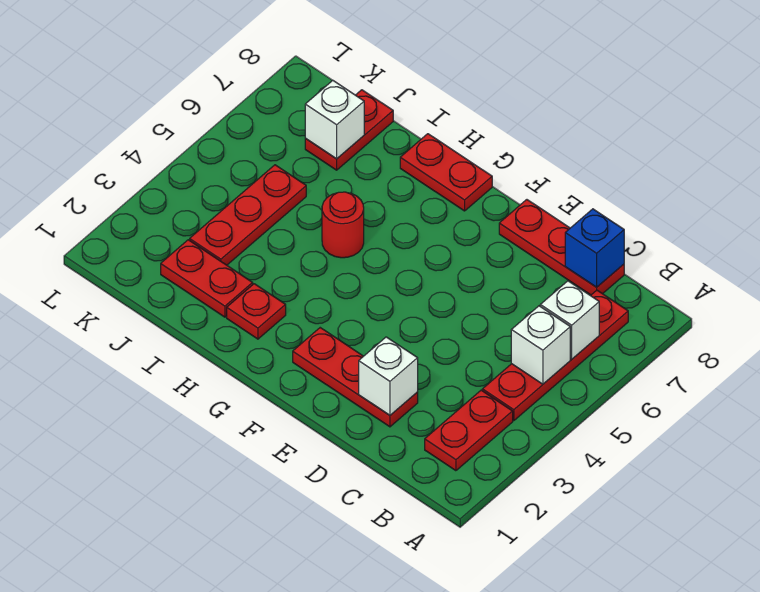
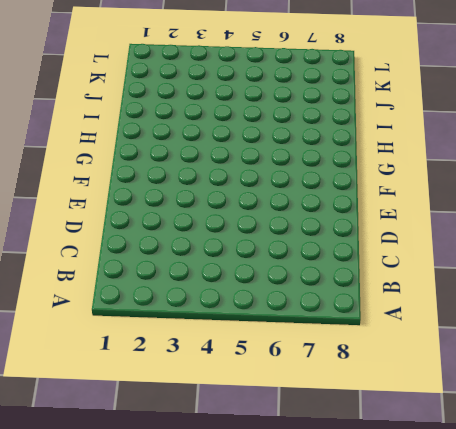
none -> red plate B2:B3 level 1
none -> red plate B4:B7 level 1
none -> red plate C8:E8 level 1

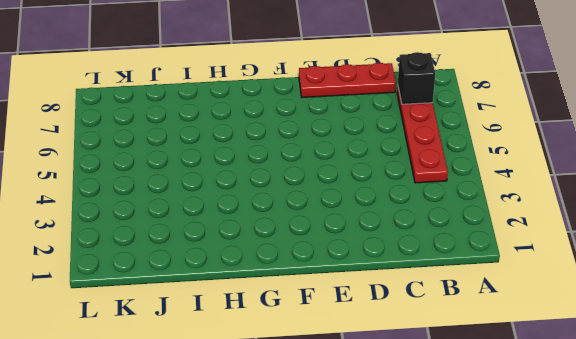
black brick B7 level 2 -> none
none -> red plate B2:B3 level 1
none -> red plate D2:F2 level 1
none -> red plate G8:H8 level 1

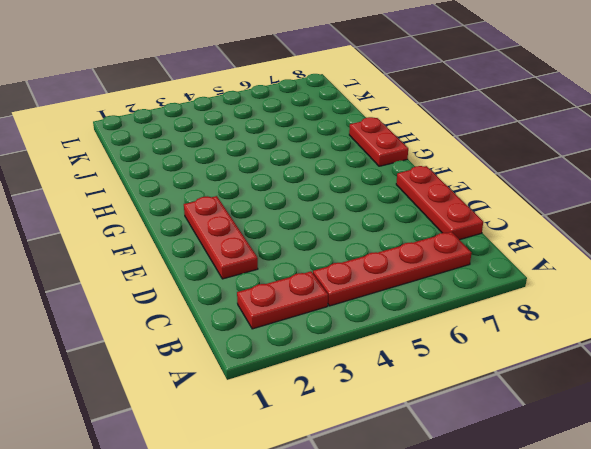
none -> red plate H2 level 1
none -> red round brick H5 level 1
none -> red plate I2:J2 level 1

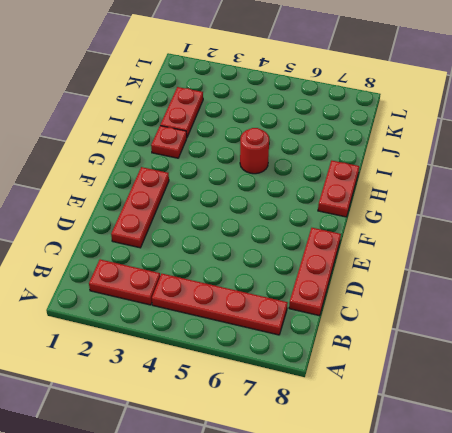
none -> red plate J3:J5 level 1
none -> red plate J7:J8 level 1
none -> white brick B5 level 2

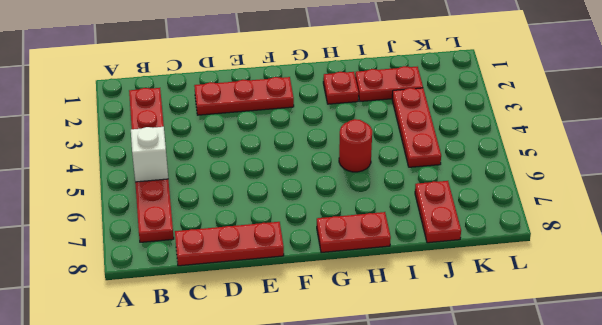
none -> white brick B6 level 2
none -> blue brick C8 level 2
none -> white brick D2 level 2

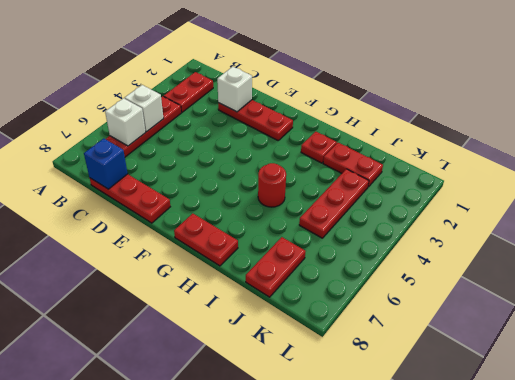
none -> white brick J7 level 2

